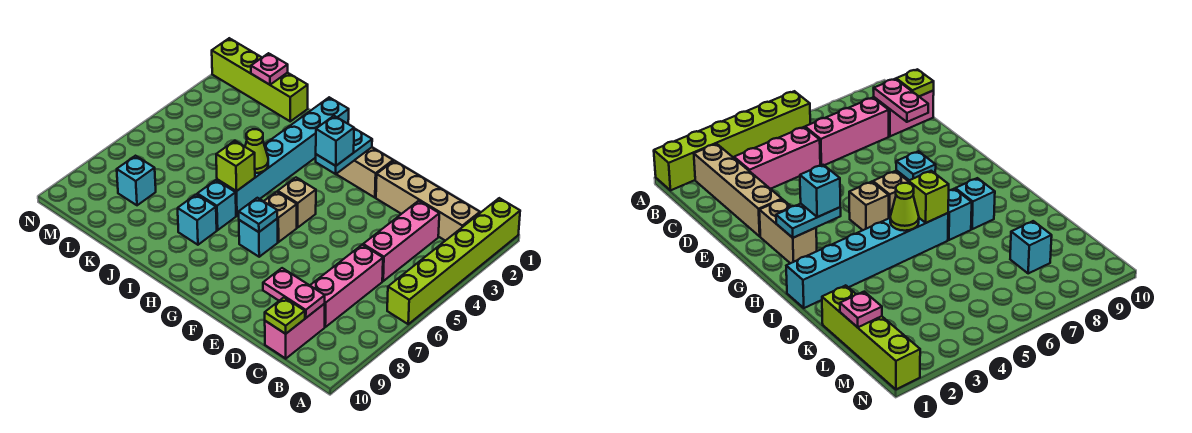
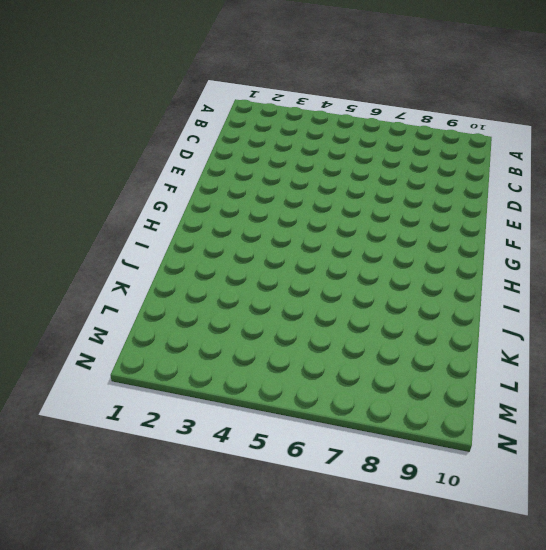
none -> lime brick A1:A6 level 1
none -> tan brick B2:E2 level 1
none -> pink brick C3:C5 level 1

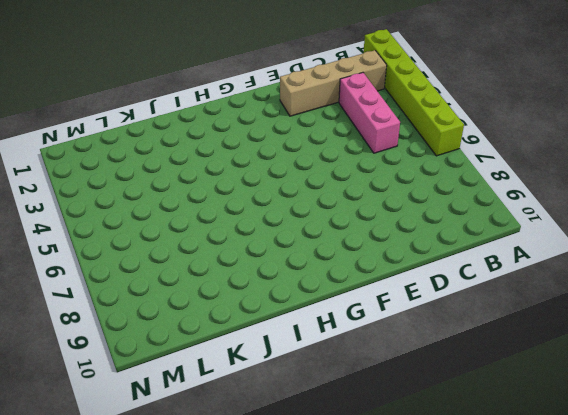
none -> pink brick C6:C8 level 1
none -> pink brick C9:C10 level 1
none -> tan brick F2:G2 level 1

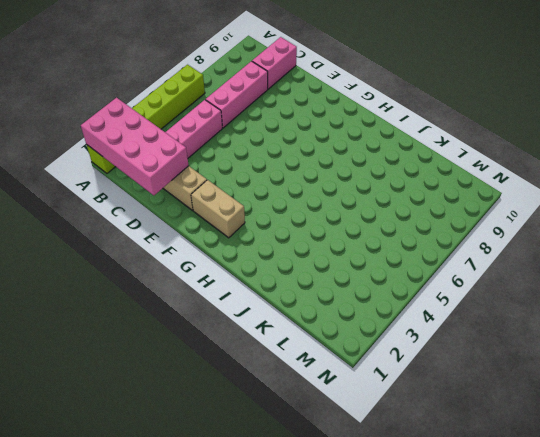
pink brick A1:D2 level 2 -> none
none -> tan brick G5 level 1
none -> tan brick G6 level 1
none -> cyan brick G7 level 1

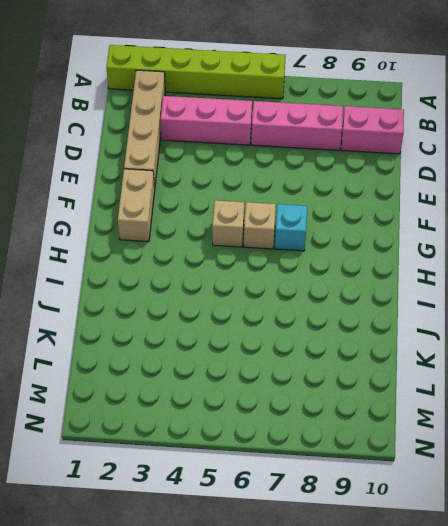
none -> cyan brick I1:I6 level 1
none -> cyan brick I7 level 1
none -> cyan brick I8 level 1

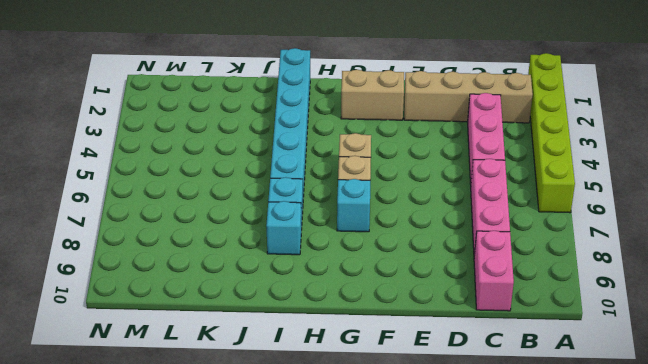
none -> lime brick K1:N1 level 1
none -> cyan brick L8 level 1
none -> pink plate C9:D9 level 2

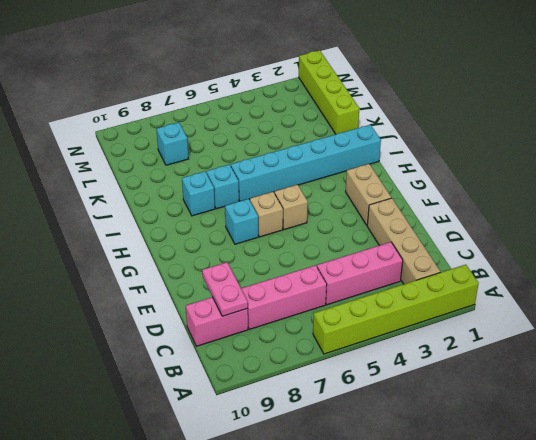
none -> lime plate C10 level 2
none -> cyan plate G2:G3 level 2
none -> cyan plate G7 level 2

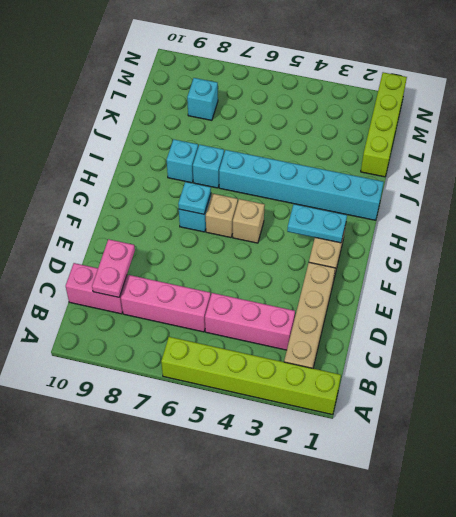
none -> lime plate C10 level 2
none -> lime cone I5 level 2
none -> lime brick I6 level 2

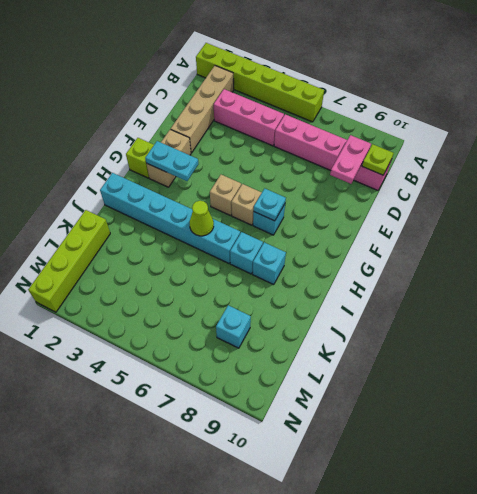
lime brick G1 level 1 -> lime brick I6 level 2
none -> pink plate L1 level 2
none -> cyan brick G3 level 3

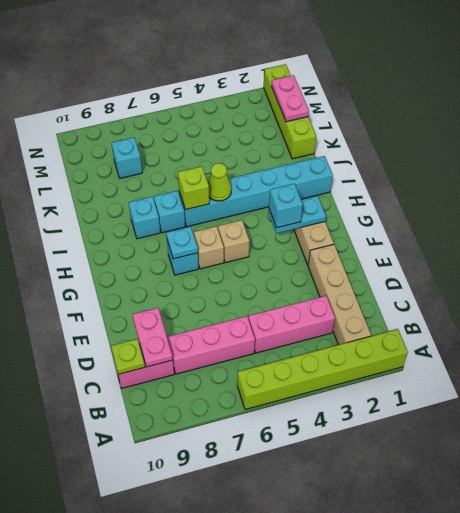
pink plate L1:M1 level 2 -> pink plate L1 level 2

